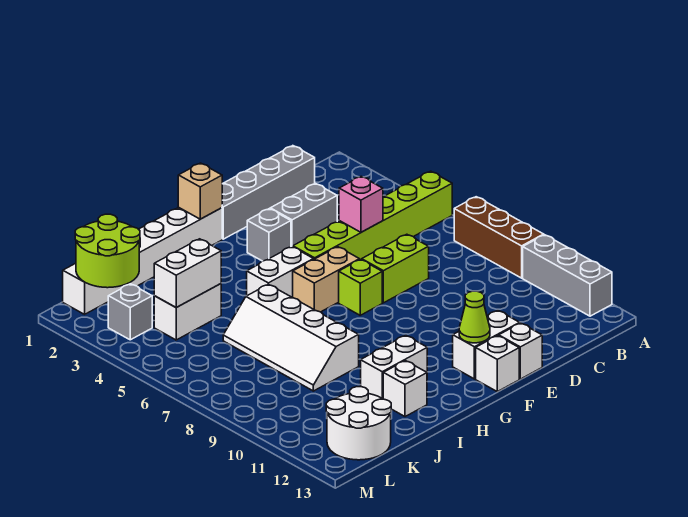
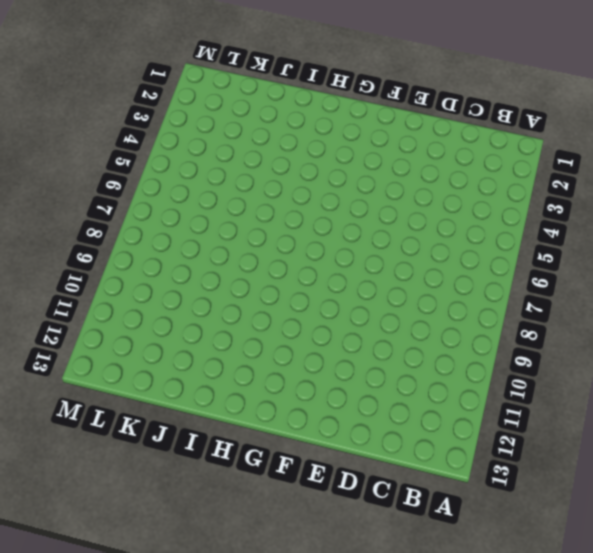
none -> lime brick A5:F5 level 1
none -> brown brick A7:A9 level 1
none -> grey brick A10:A12 level 1

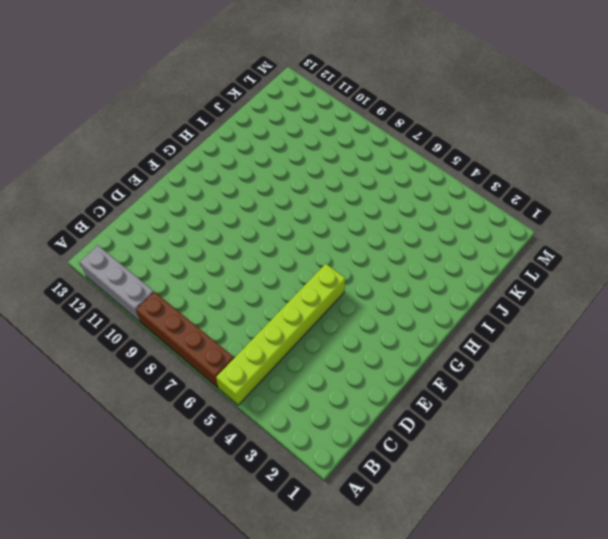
brown brick A6:A9 level 1 -> brown brick A7:A9 level 1
none -> grey brick C1:F1 level 1
none -> grey brick D3:E3 level 1
none -> lime brick D7:E7 level 1

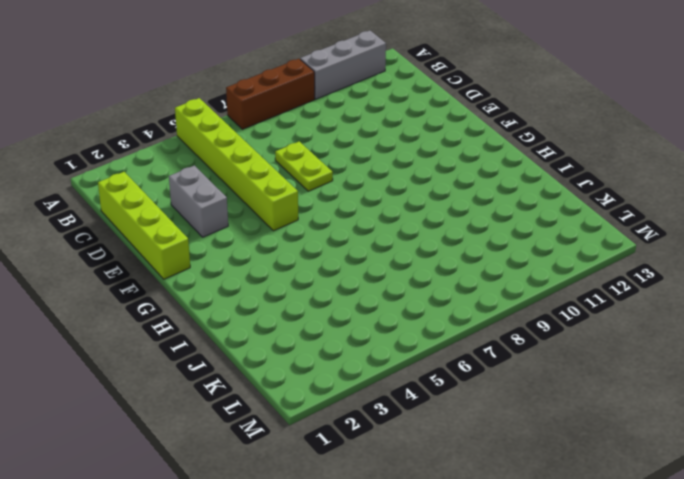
lime brick C1:F1 level 1 -> grey brick C1:F1 level 1
lime plate D7:E7 level 1 -> lime brick D7:E7 level 1
none -> white brick E12:F12 level 1
none -> white brick E13 level 1
none -> grey brick F3 level 1

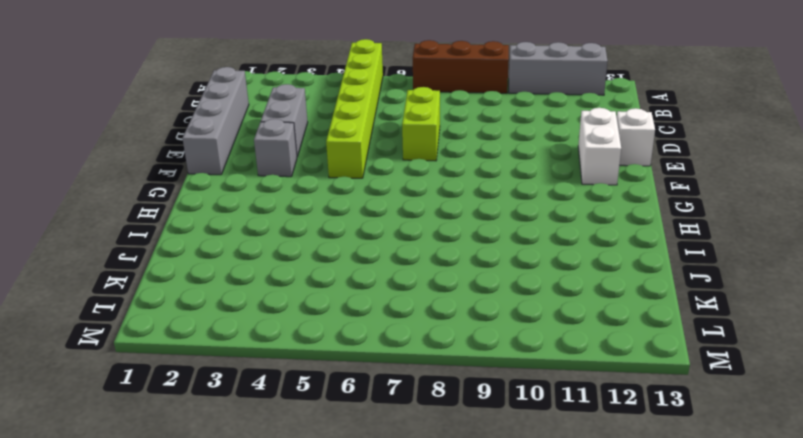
none -> tan brick F6:G6 level 1
none -> lime brick F7 level 1
none -> white brick F13 level 1

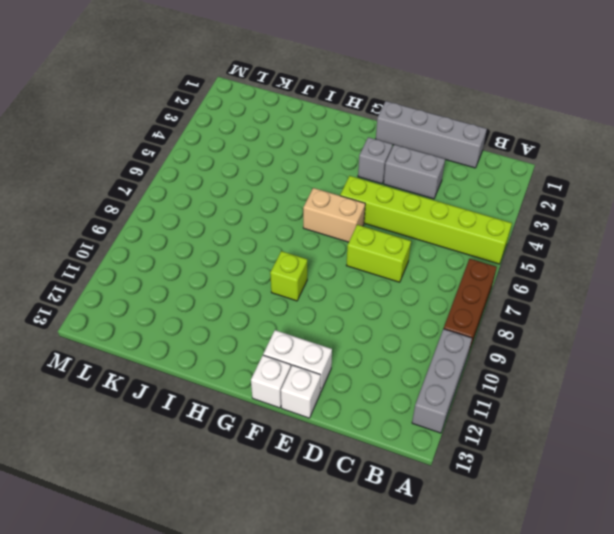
lime brick G9 level 1 -> lime brick F7 level 1
none -> white brick G1:L1 level 1
none -> white brick G5:H5 level 1
none -> white brick H11:I11 level 1

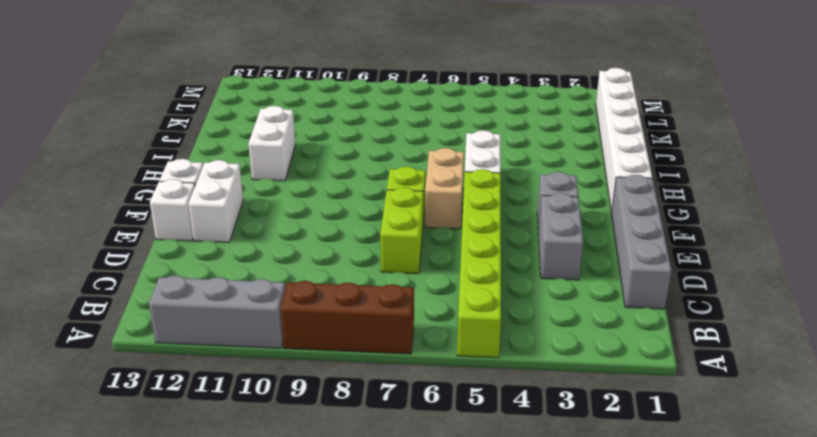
none -> white slope I6:J9 level 1 top I
none -> white brick I12 level 1
none -> white brick J4:K4 level 1

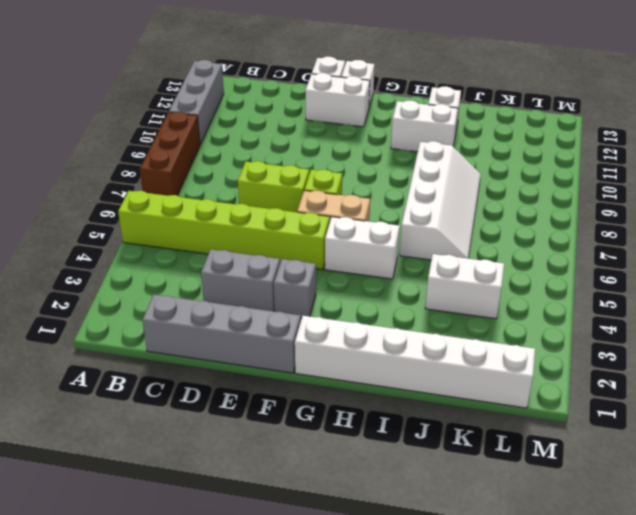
none -> white round brick K12:L13 level 1
none -> grey brick L3 level 1
none -> pink brick D5 level 2

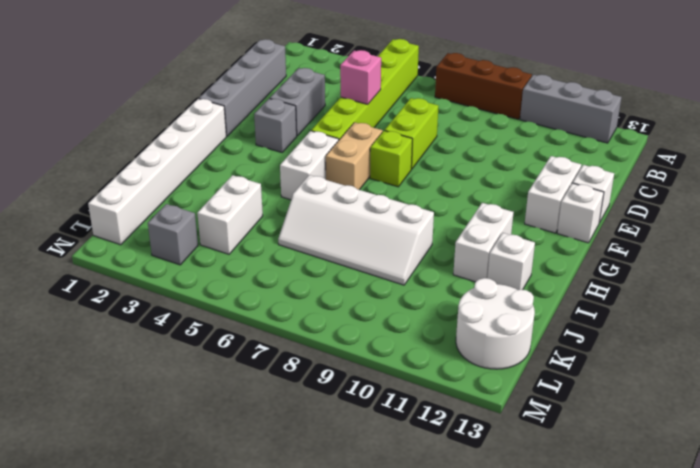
none -> lime cone F12 level 2
none -> tan brick G1 level 2
none -> white brick J4:K4 level 2

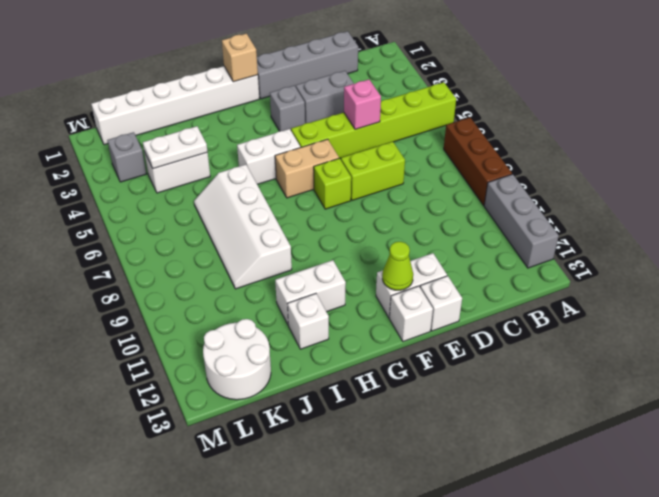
white plate J4:K4 level 2 -> white brick J4:K4 level 2
none -> lime round brick K1:L2 level 2

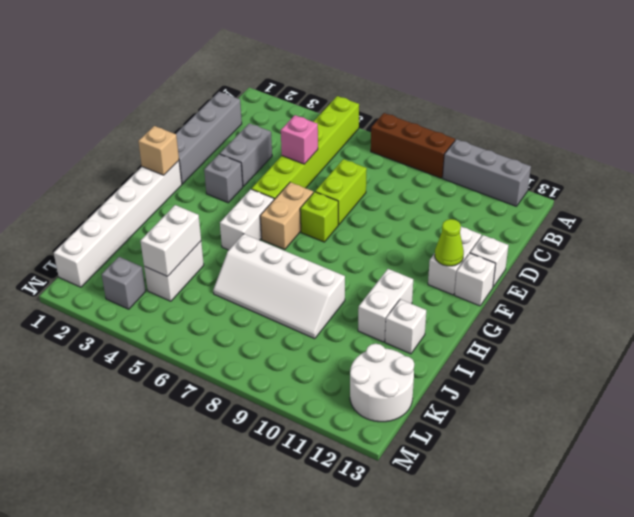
none -> lime round brick K1:L2 level 2

